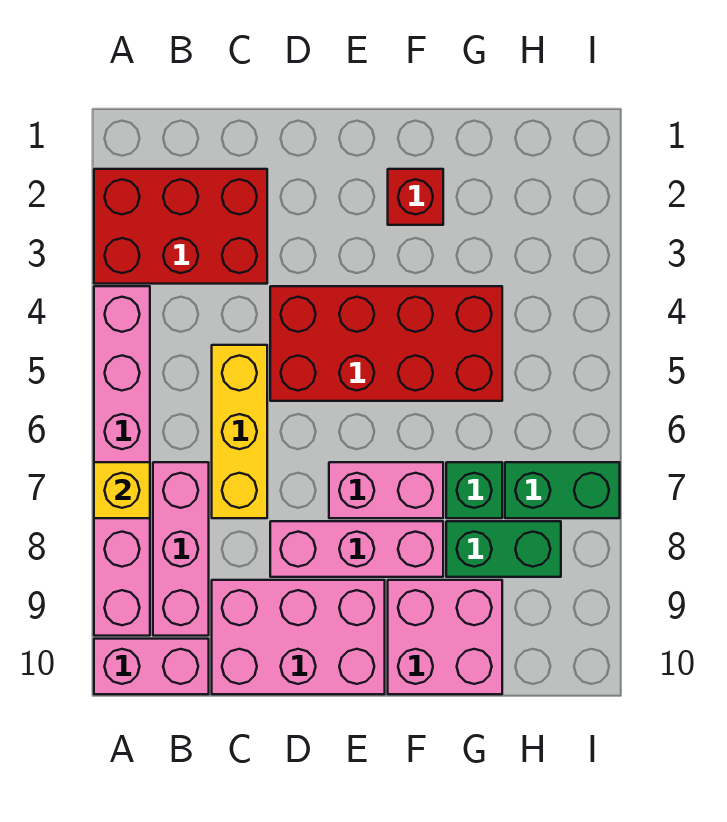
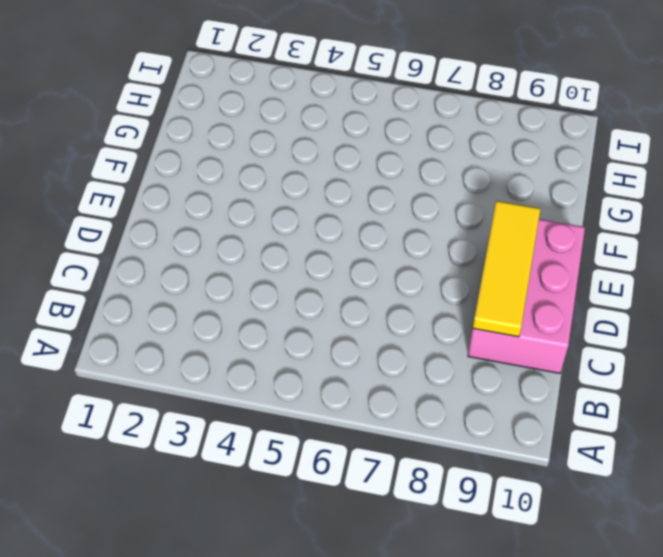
yellow tile C9:E9 level 2 -> none
none -> red brick A2:C3 level 1
none -> pink brick A4:A9 level 1
none -> pink brick A10:B10 level 1

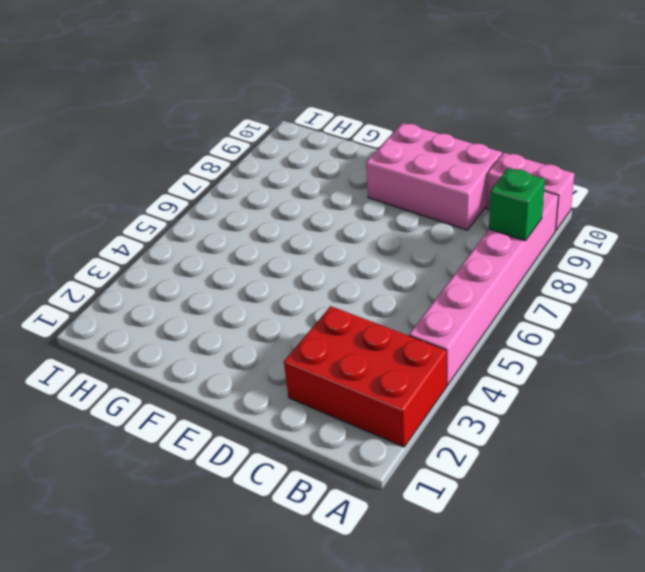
green brick A8 level 2 -> green brick G7 level 1
none -> pink brick B7:B9 level 1
none -> yellow brick C5:C7 level 1
none -> red brick D4:G5 level 1

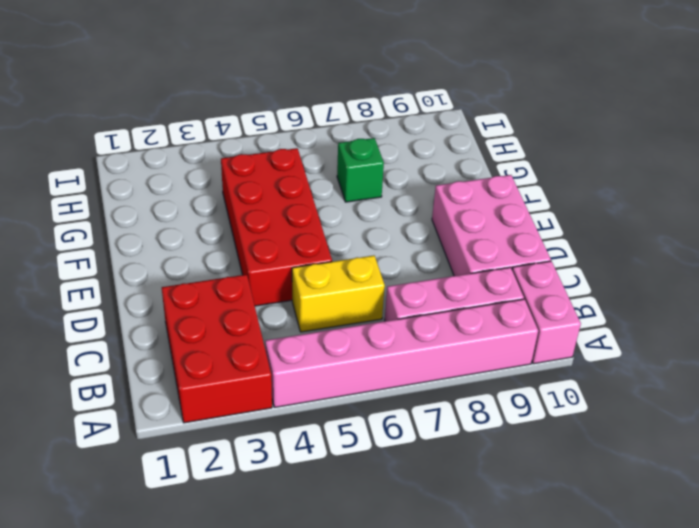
yellow brick C5:C6 level 1 -> yellow brick C5:C7 level 1
none -> pink brick D8:F8 level 1
none -> pink brick E7:F7 level 1
none -> red brick F2 level 1

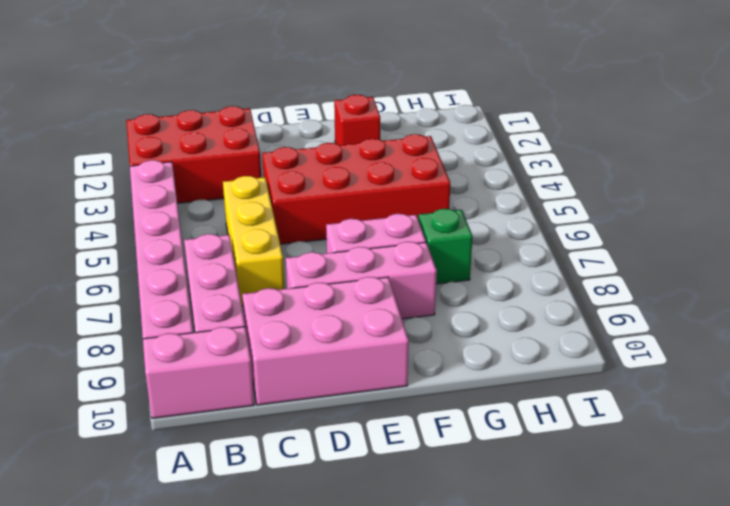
none -> pink brick F9:G10 level 1
none -> green brick G8:H8 level 1
none -> green brick H7:I7 level 1

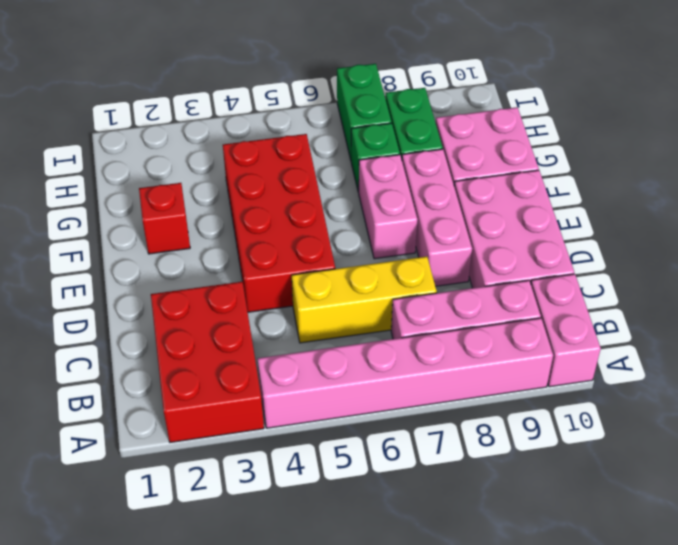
none -> yellow brick A7 level 2

